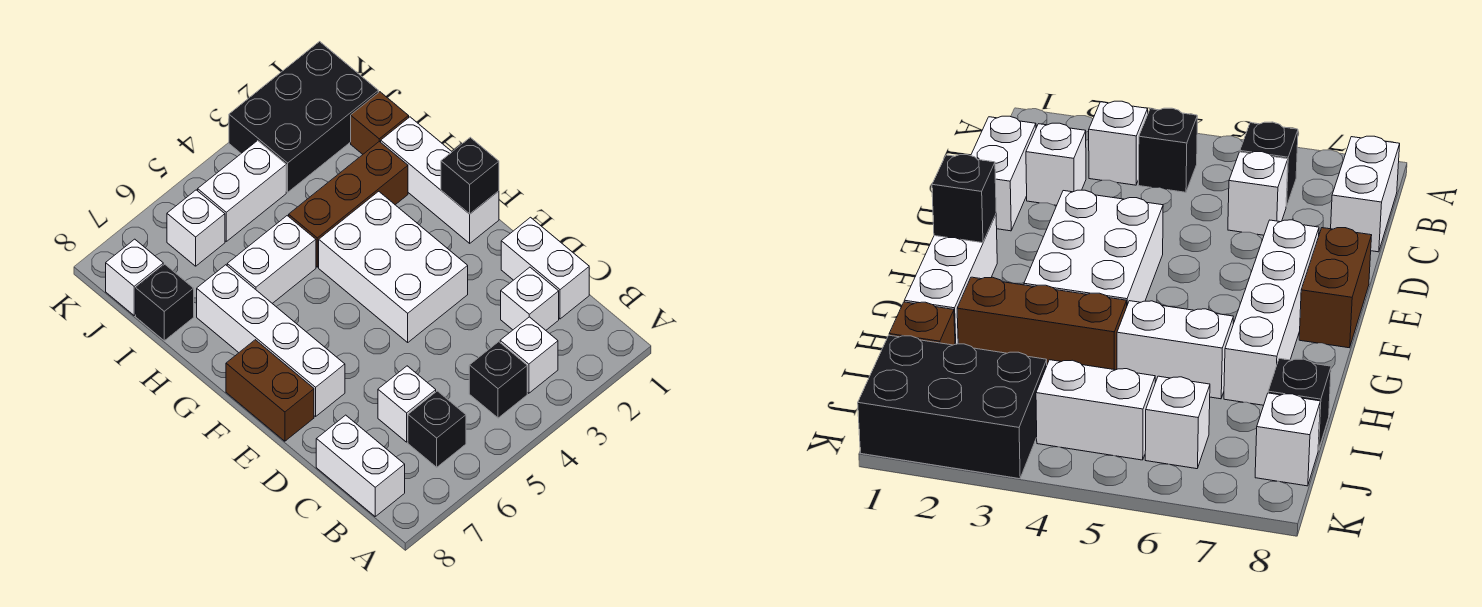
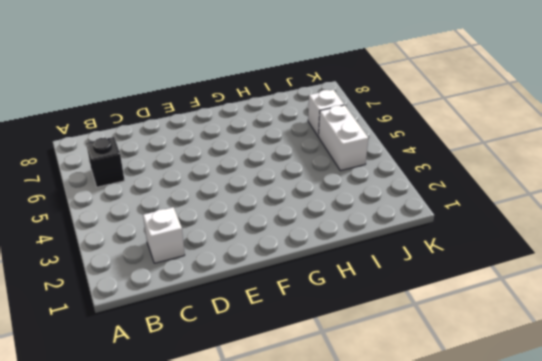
none -> white brick B3 level 1
none -> black brick B4 level 1
none -> white brick B8:C8 level 1

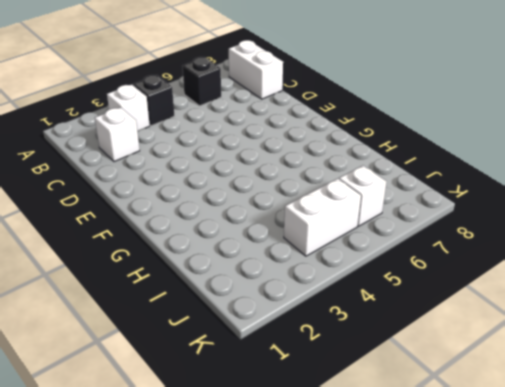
none -> white brick C1:D1 level 1
none -> white brick C6 level 1
none -> white brick E3:G4 level 1

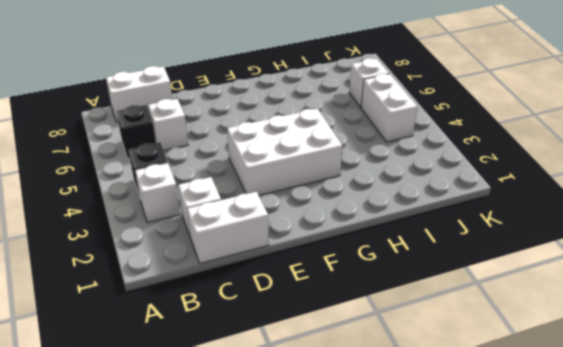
none -> white brick E7:H7 level 1
none -> brown brick E8:F8 level 1
none -> white brick F1:H1 level 1

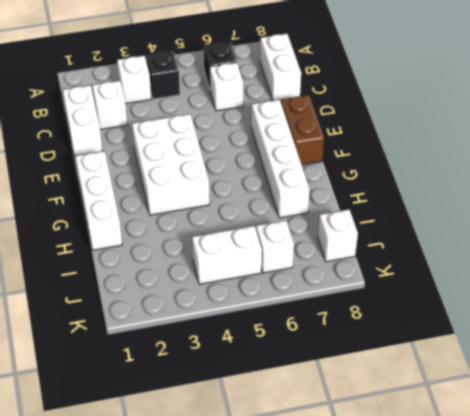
none -> brown brick H2:H4 level 1
none -> white brick H5:H6 level 1
none -> brown brick I1 level 1

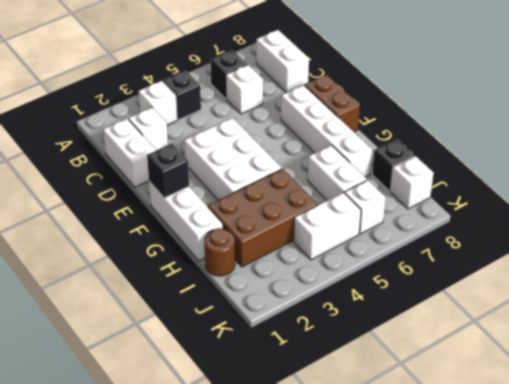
brown brick H2:I4 level 1 -> brown brick H2:H4 level 1
white brick H6:I6 level 1 -> white brick H5:H6 level 1
brown round brick I1 level 1 -> brown brick I1 level 1
none -> black brick J1:K3 level 1

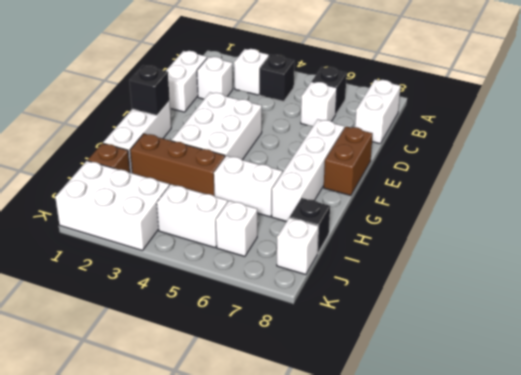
white brick J1:K3 level 1 -> black brick J1:K3 level 1

